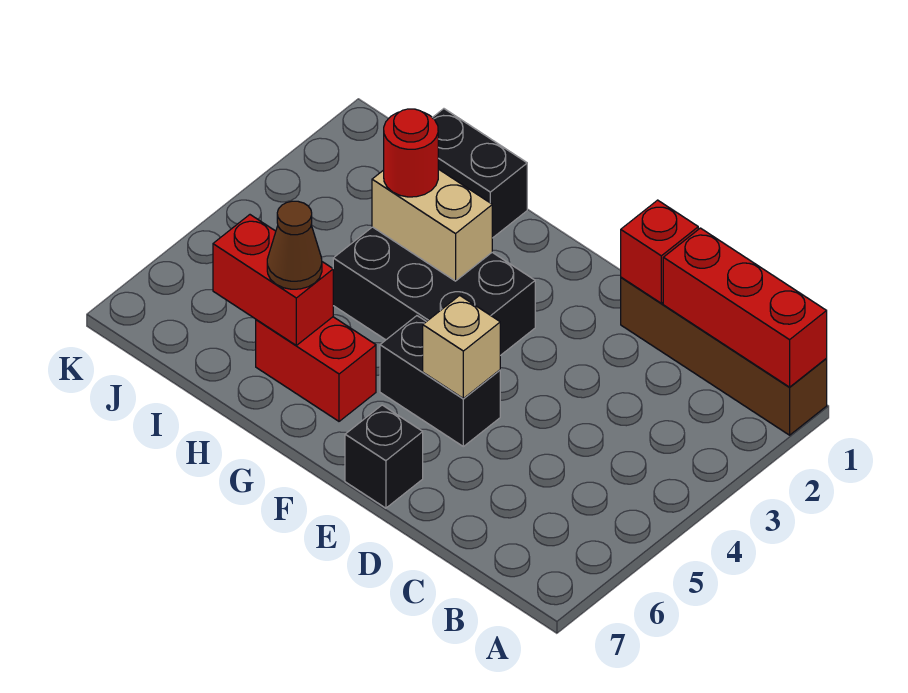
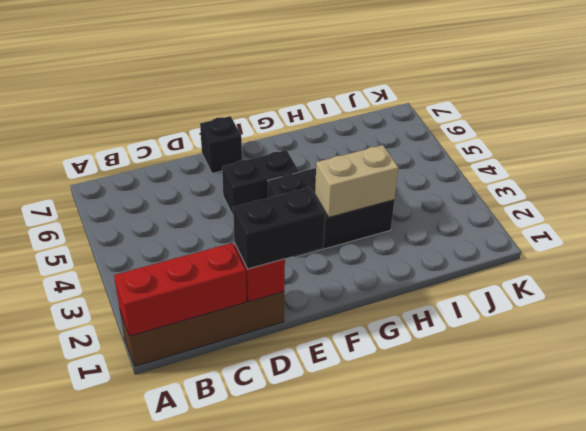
black brick D1:E1 level 3 -> black brick H1:I1 level 1
none -> red brick G6:H6 level 1
none -> tan brick E5 level 2
none -> red brick H6:I6 level 2

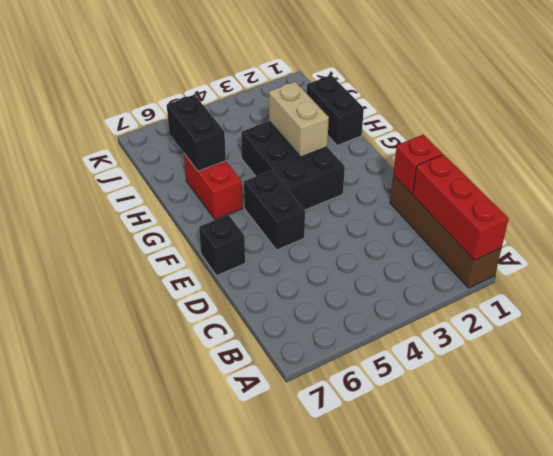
black brick H6:I6 level 2 -> red brick H6:I6 level 2
none -> tan brick E5 level 2
none -> red round brick H3 level 3
none -> brown cone H6 level 3

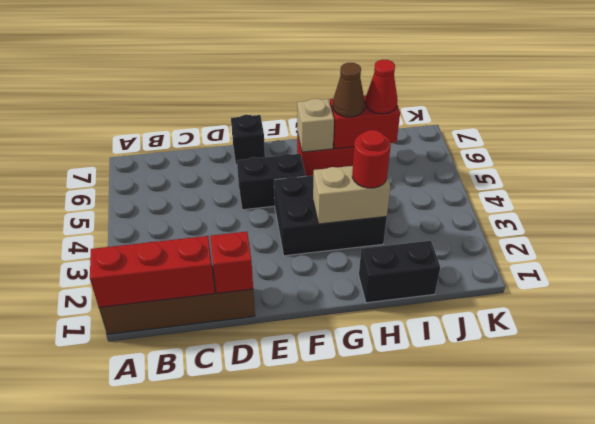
tan brick G6 level 2 -> tan brick E5 level 2
red cone I6 level 3 -> none

